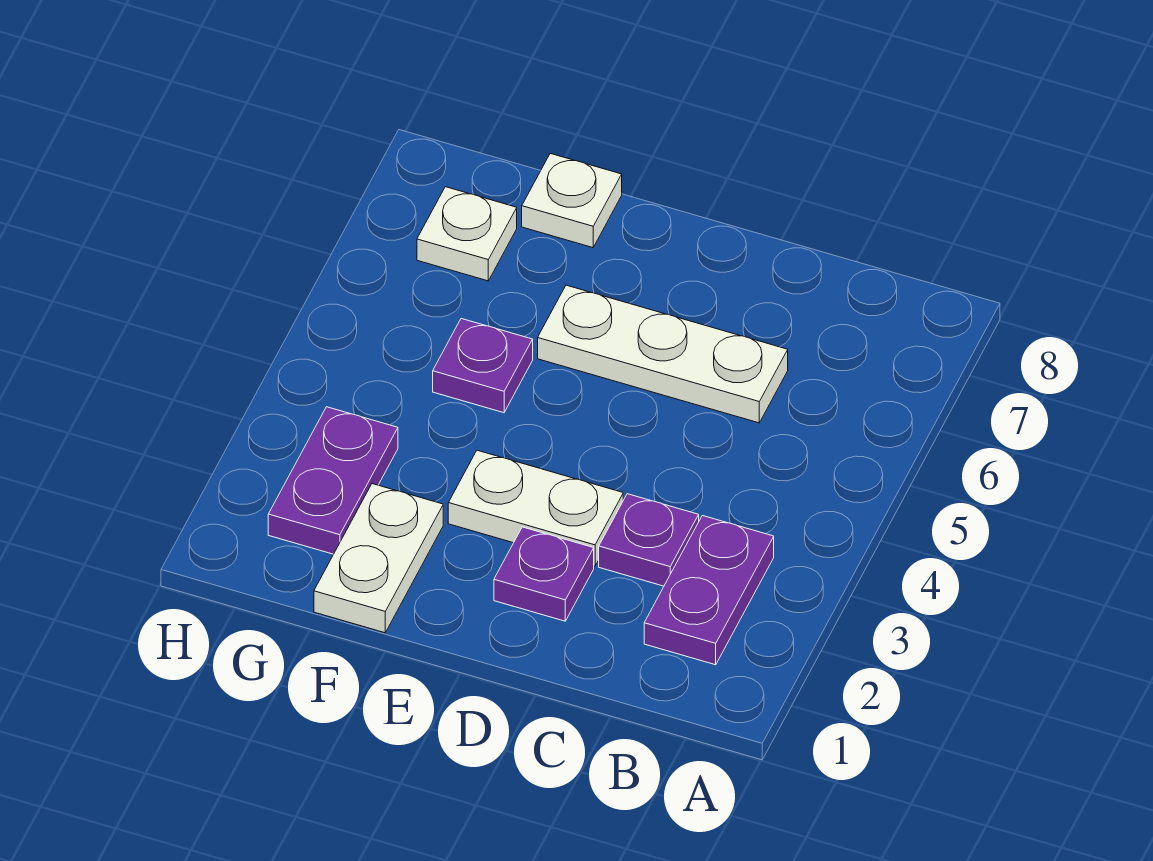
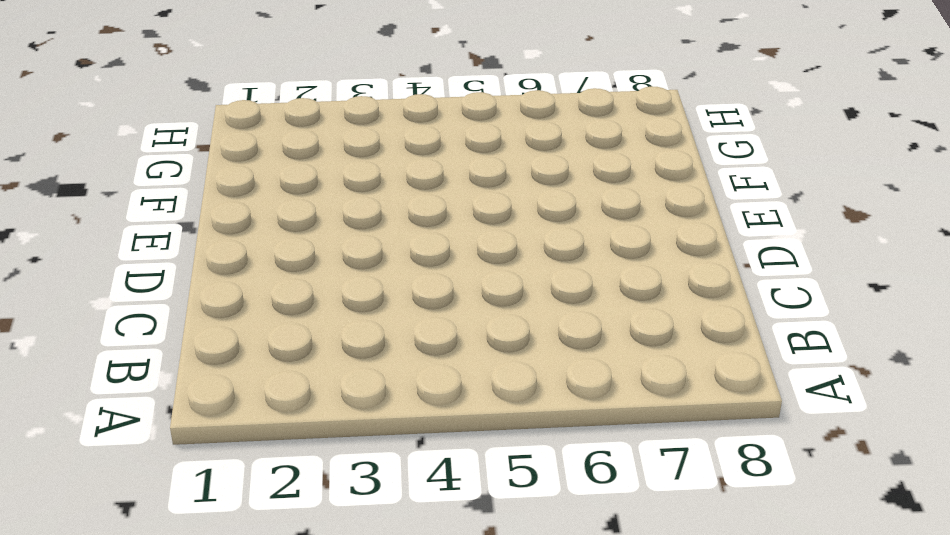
none -> purple plate B2:B3 level 1
none -> purple plate C3 level 1

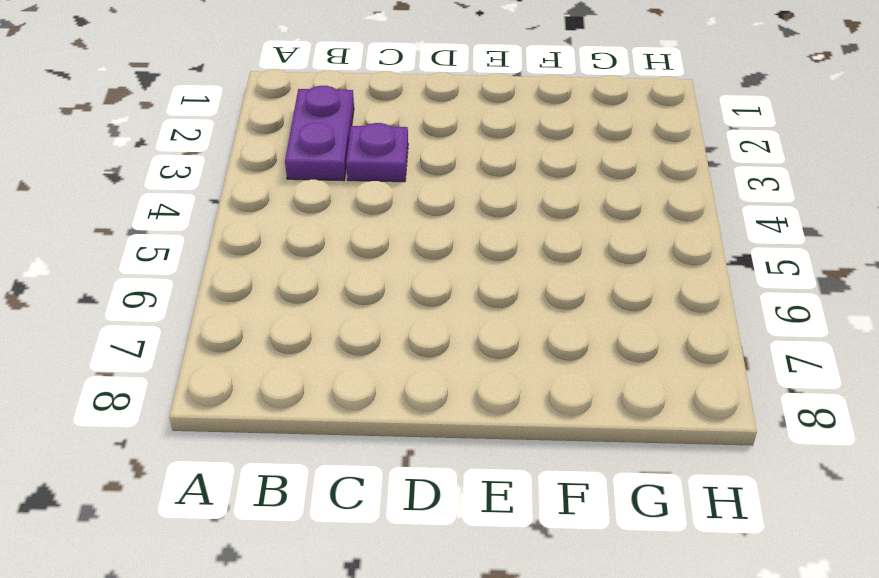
none -> white plate C6:E6 level 1
none -> purple plate D2 level 1

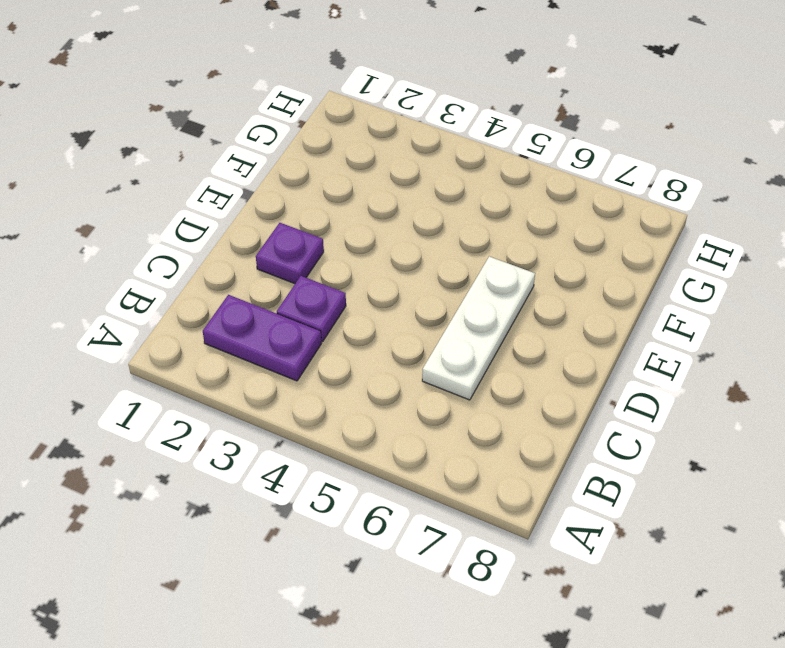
none -> white plate D3:E3 level 1
none -> white plate F1:F2 level 1

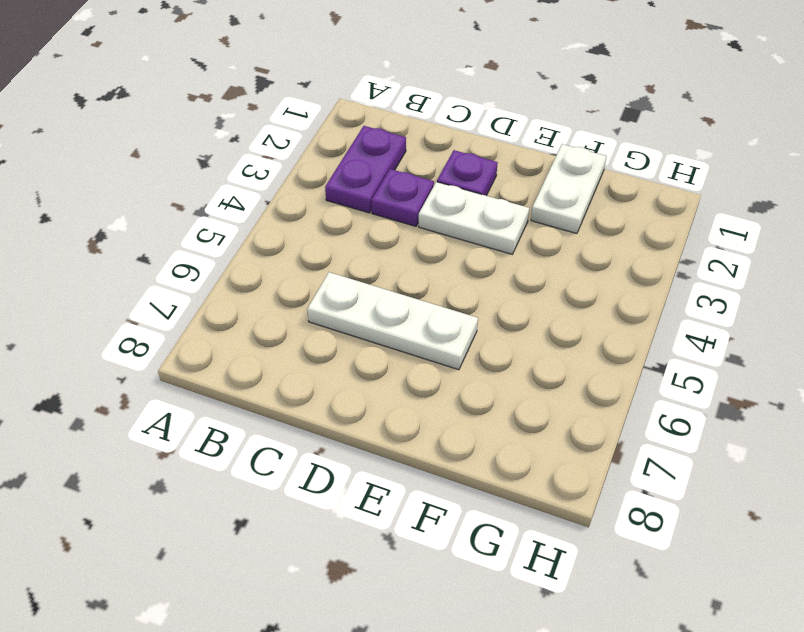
none -> purple plate F5 level 1
none -> white plate F8 level 1

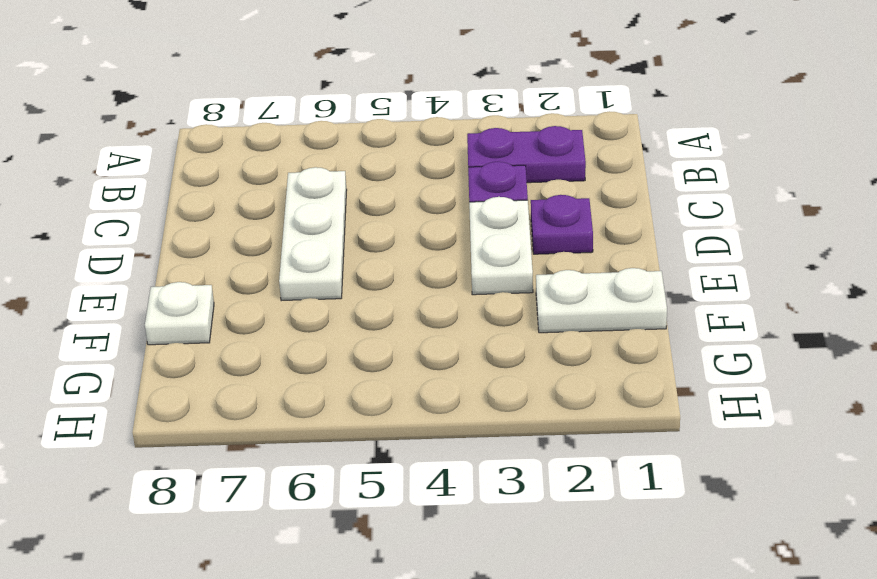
none -> purple plate F5 level 1
none -> purple plate G2:G3 level 1

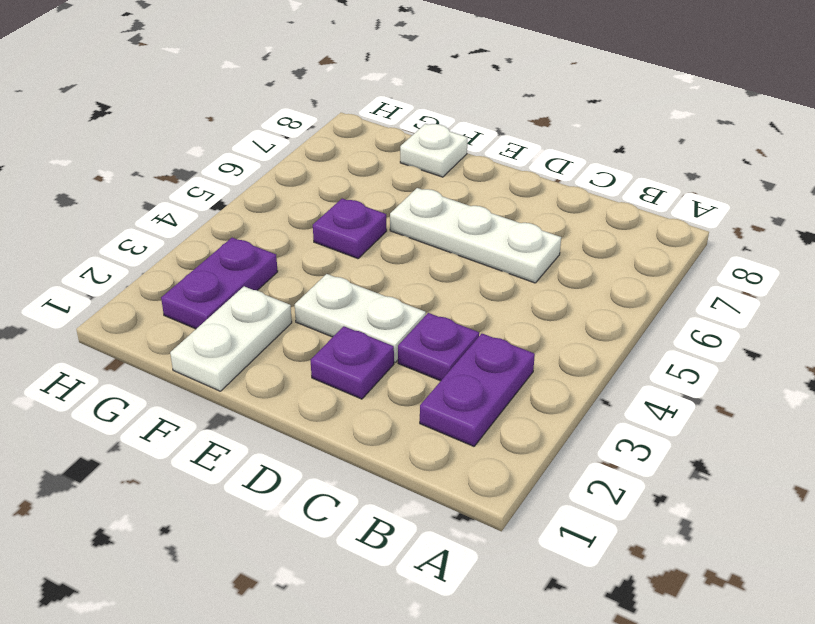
none -> white plate G7 level 1

